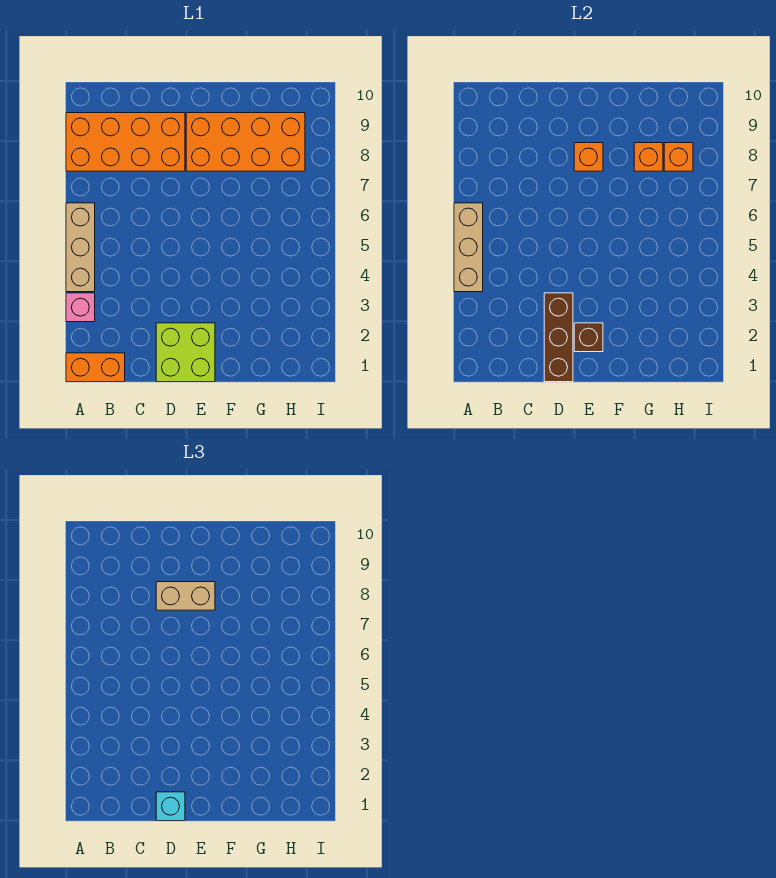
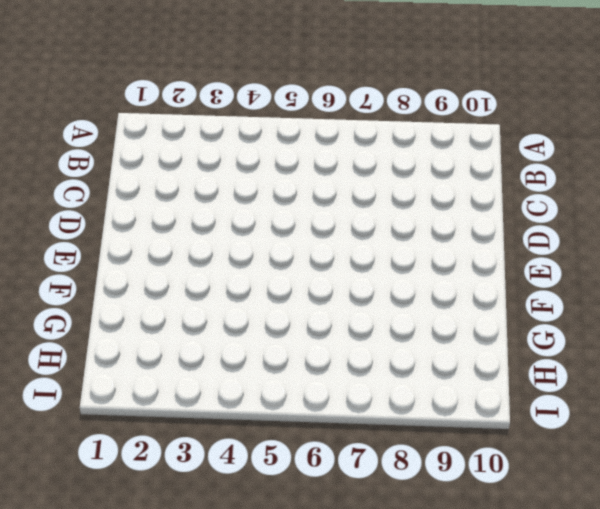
none -> orange brick A1:B1 level 1
none -> pink brick A3 level 1
none -> tan brick A4:A6 level 1

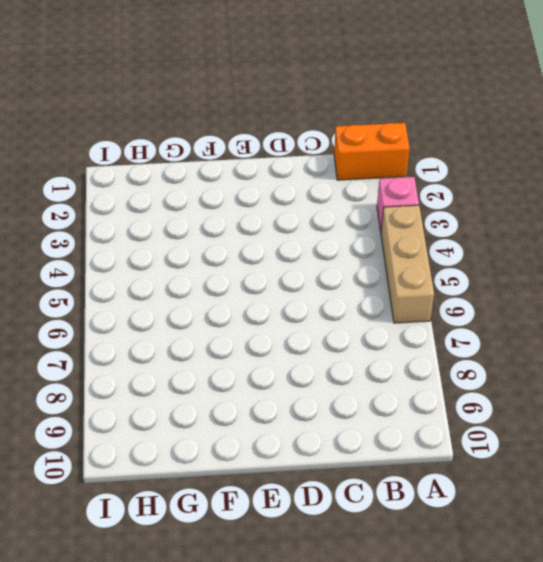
none -> orange brick A8:D9 level 1
none -> lime brick D1:E2 level 1
none -> orange brick E8:H9 level 1

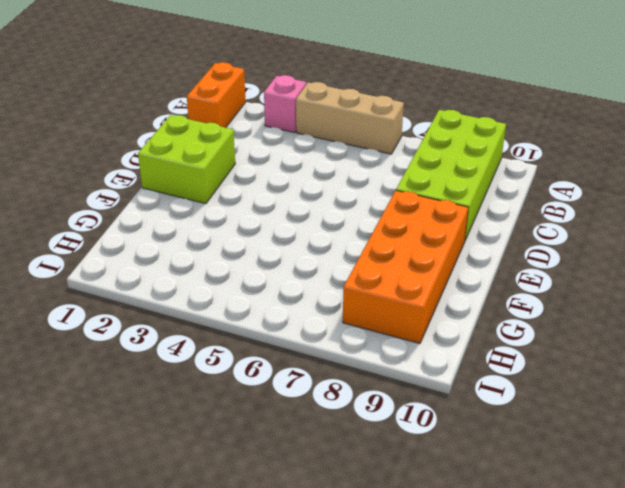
lime brick A8:D9 level 1 -> orange brick A8:D9 level 1
none -> tan brick A4:A6 level 2
none -> brown brick D1:D3 level 2
none -> brown brick E2 level 2

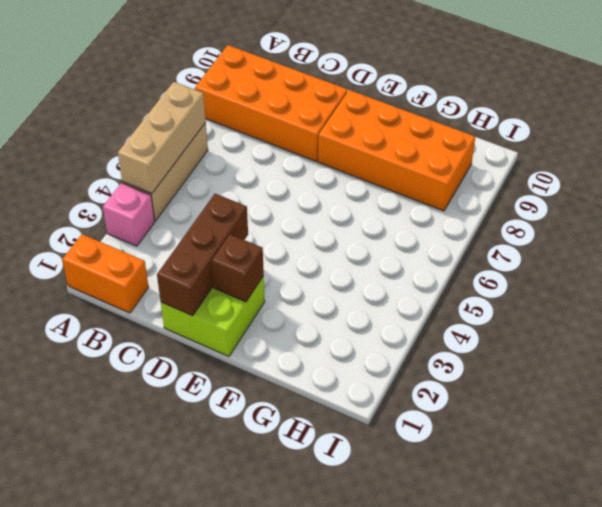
none -> orange brick E8 level 2
none -> orange brick G8 level 2
none -> orange brick H8 level 2

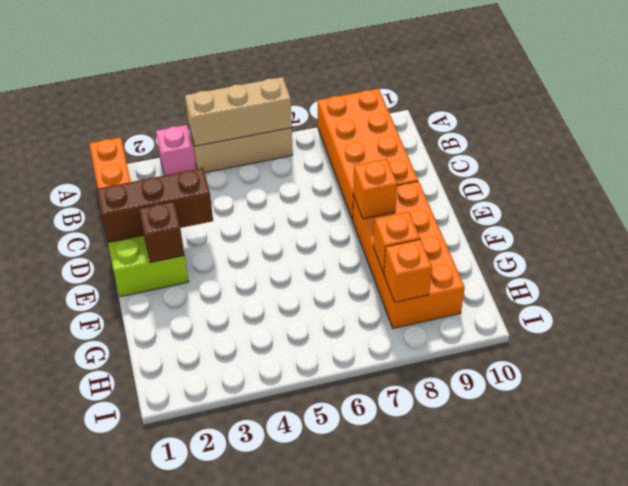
none -> cyan brick D1 level 3
none -> tan brick D8:E8 level 3

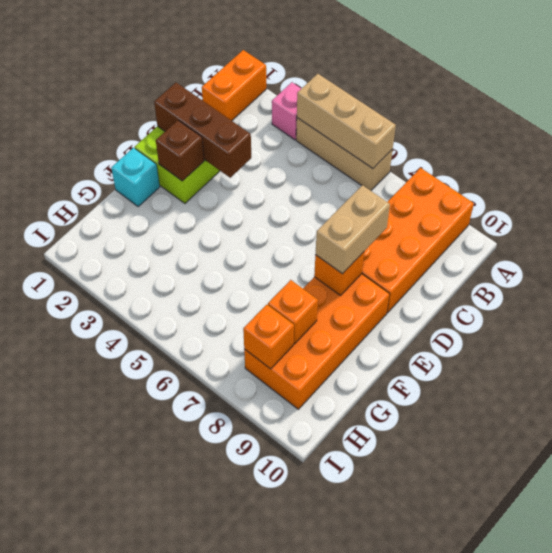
cyan brick F1 level 1 -> cyan brick D1 level 3

